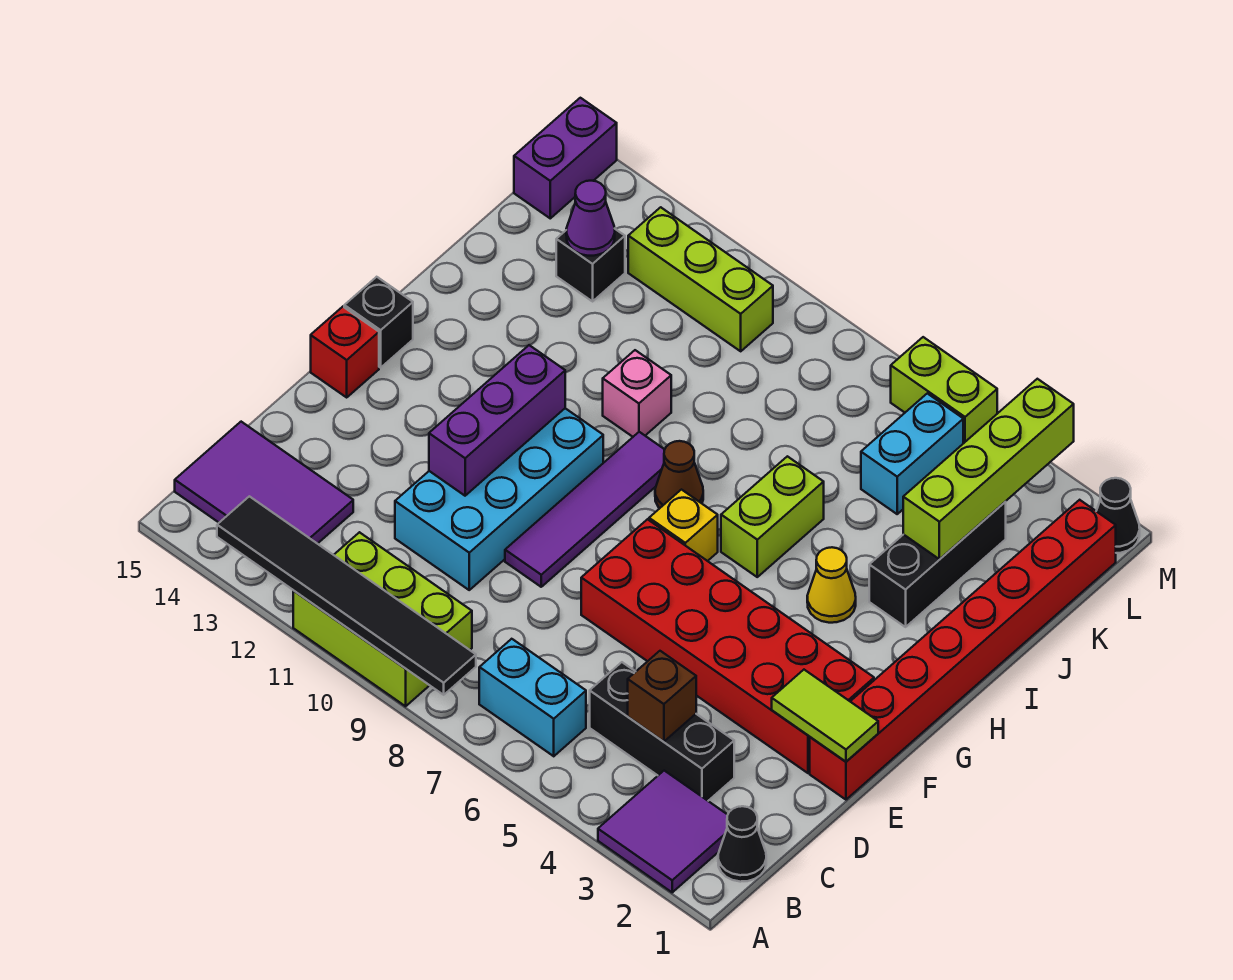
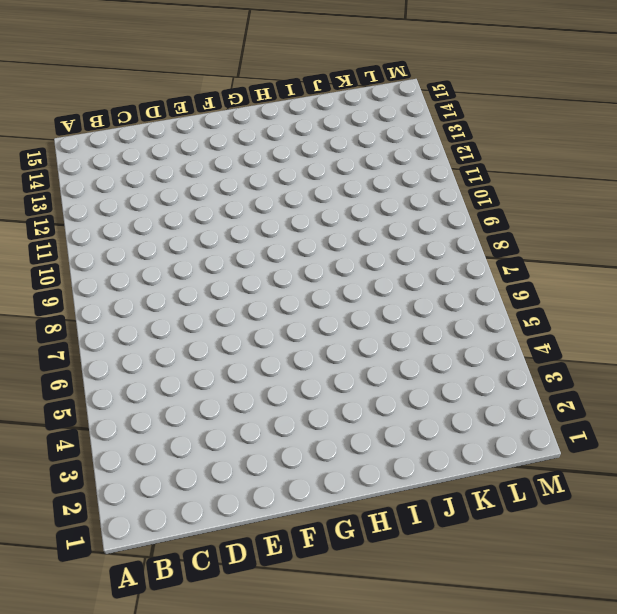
none -> purple tile A2:B3 level 1
none -> lime brick A9:B11 level 1
none -> black cone B1 level 1
none -> cyan brick B6:B7 level 1

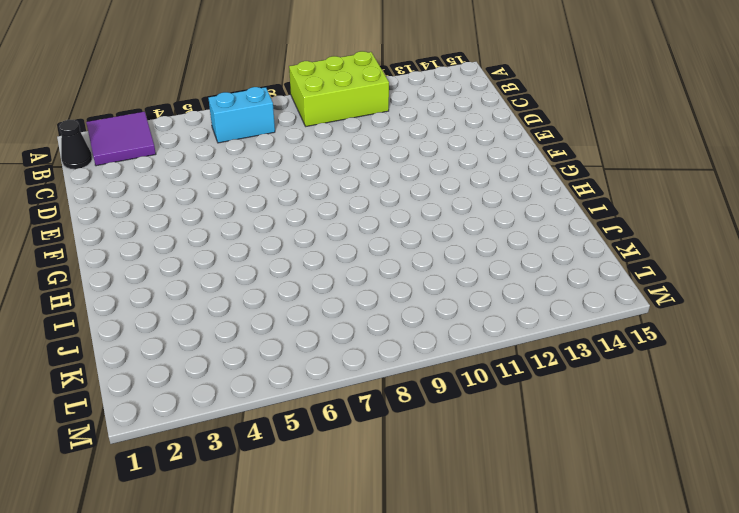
none -> purple tile B13:C15 level 1
none -> black brick C3:C5 level 1
none -> cyan brick D10:G11 level 1
none -> red brick E1:L1 level 1

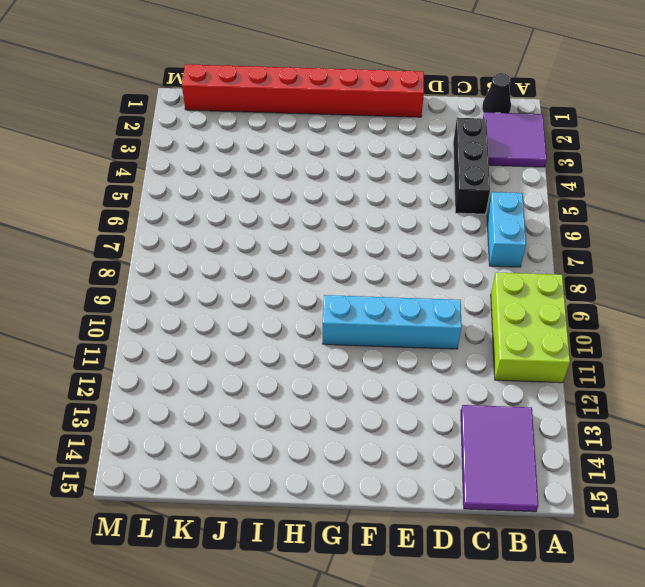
cyan brick D10:G10 level 1 -> cyan brick D10:G11 level 1
none -> red brick E2:F7 level 1
none -> purple tile E9:H9 level 1
none -> red brick F15 level 1
none -> yellow brick G7 level 1

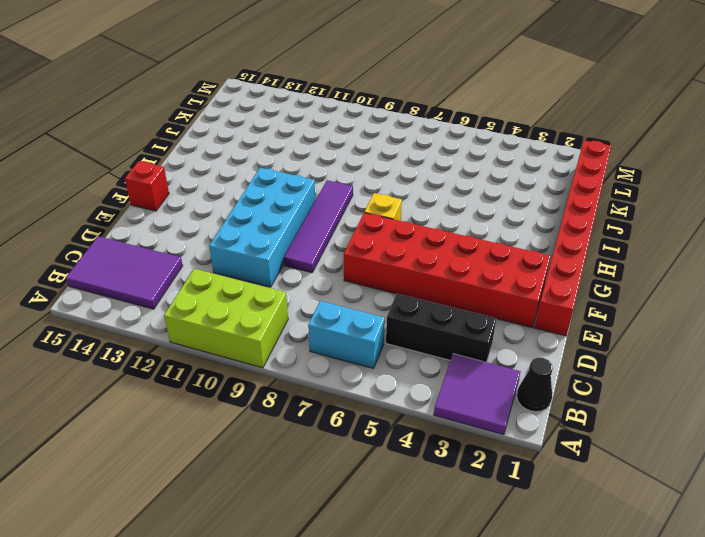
none -> black brick G15 level 1
none -> yellow cone H4 level 1
none -> lime brick H6:I6 level 1
none -> brown cone H8 level 1

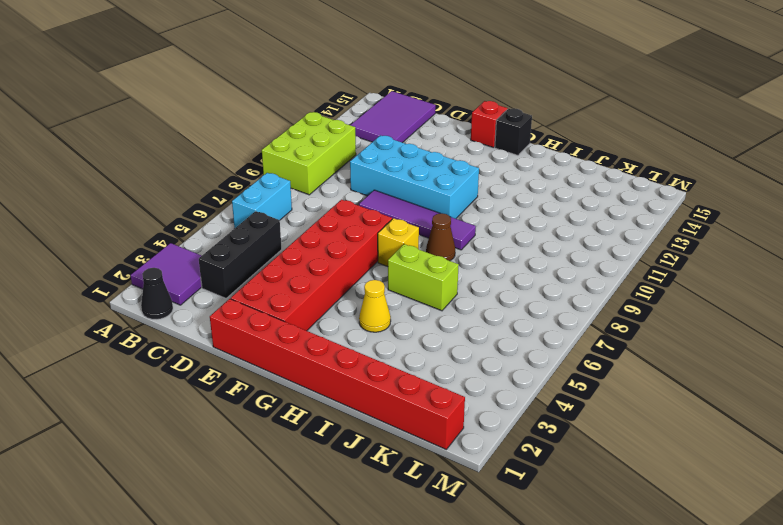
none -> black brick I3:K3 level 1
none -> pink brick I10 level 1
none -> cyan brick K5:L5 level 1
none -> black brick K13 level 1

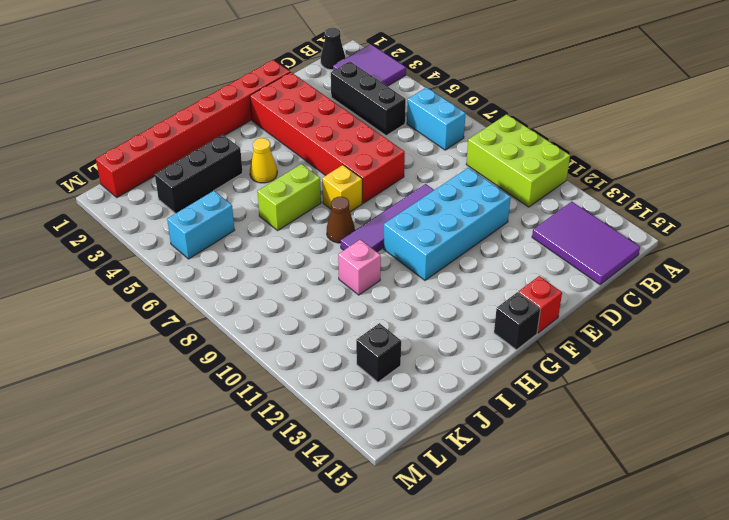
none -> lime brick L10:L12 level 1
none -> purple brick L15:M15 level 1
none -> black cone M1 level 1
none -> lime brick M5:M6 level 1

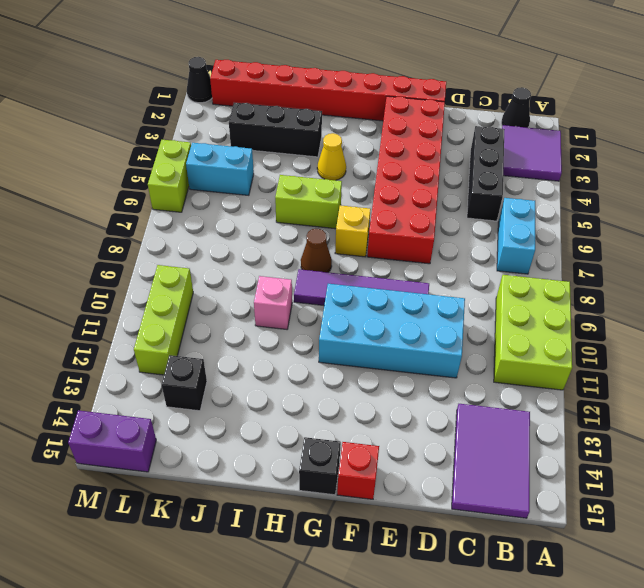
none -> black tile A8:A13 level 2
none -> brown brick C4 level 2
none -> lime tile E1:E2 level 2
none -> purple brick E11:G11 level 2

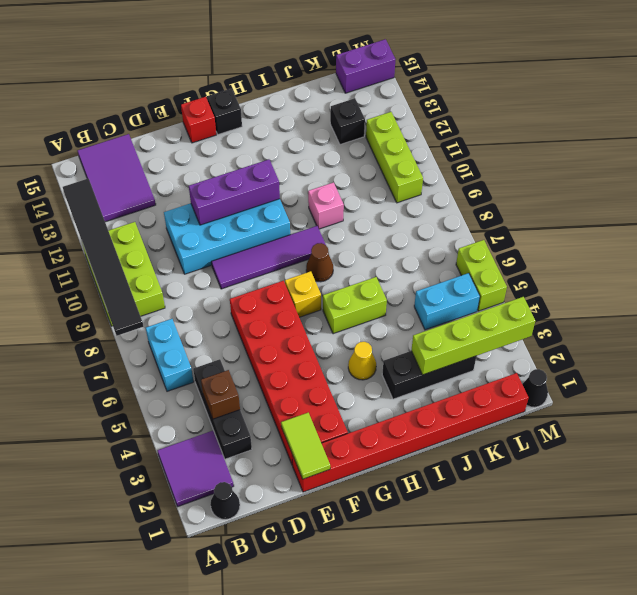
none -> purple cone K13 level 2

